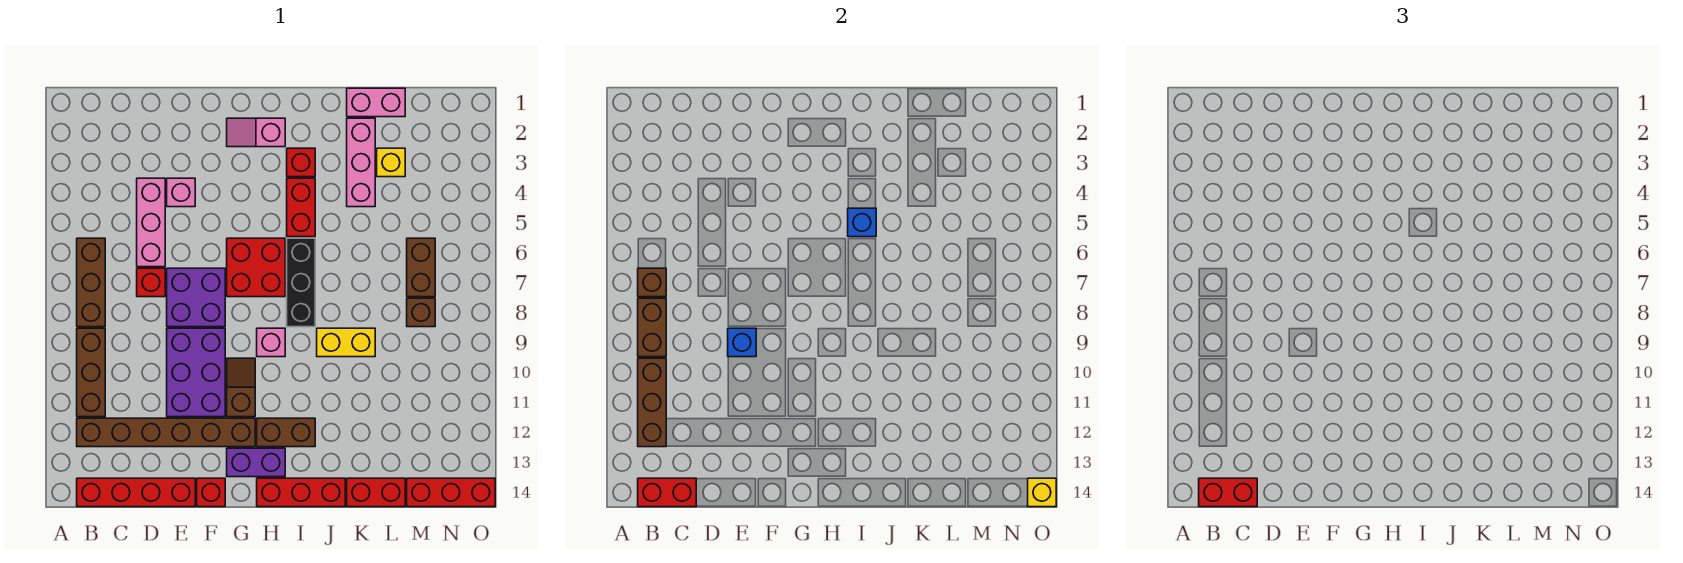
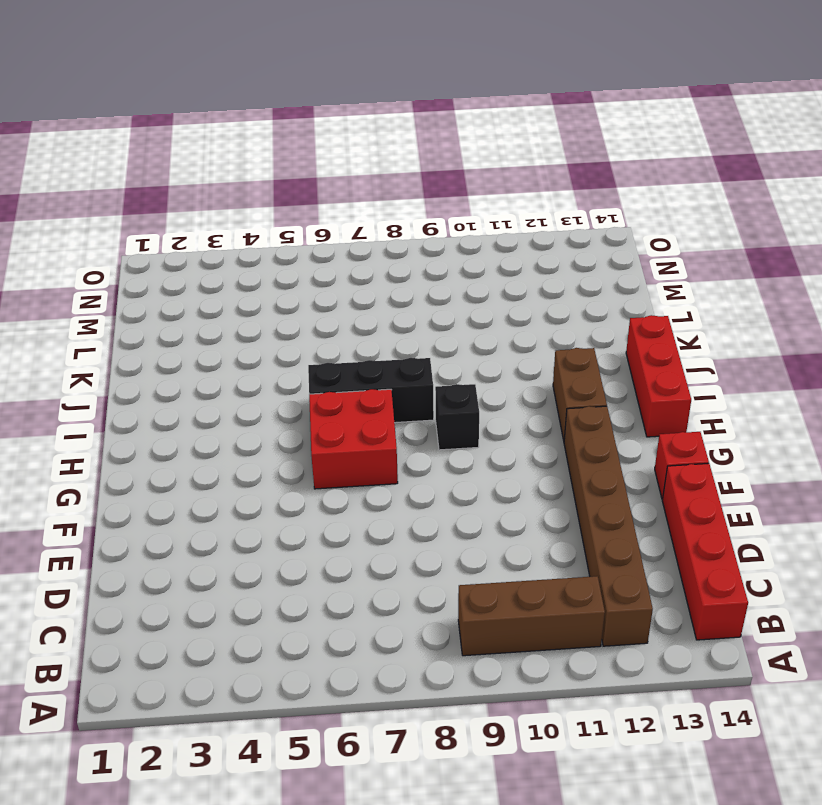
black brick H9 level 1 -> pink brick H9 level 1
none -> brown brick B6:B8 level 1
none -> pink brick D4:D6 level 1
none -> red brick D7 level 1
none -> pink brick E4 level 1

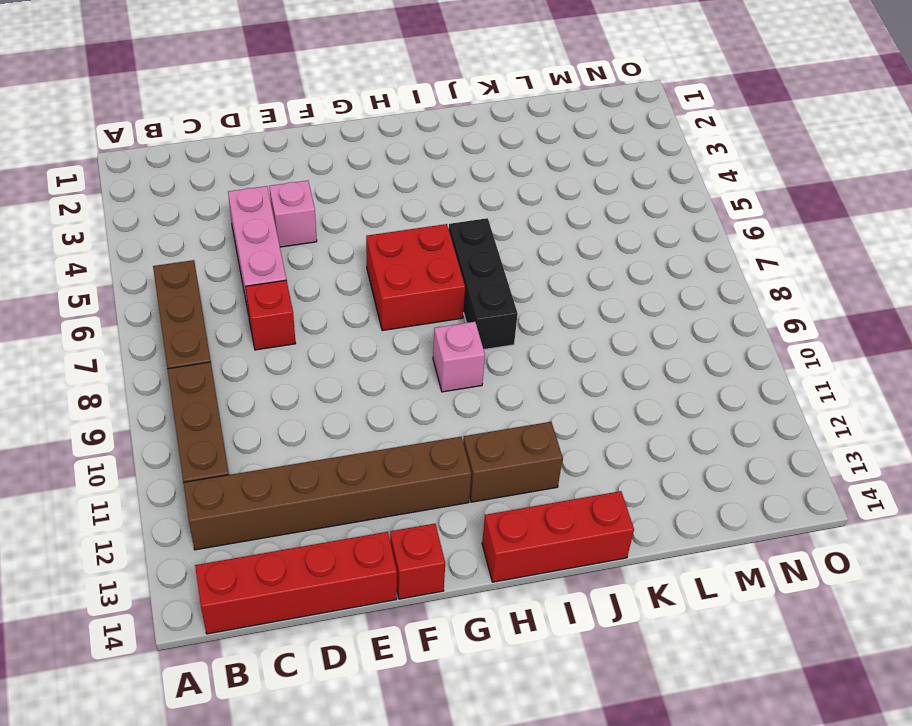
none -> purple brick E7:F8 level 1
none -> purple brick E9:F11 level 1
none -> pink slope G2:H2 level 1 top H
none -> brown slope G10:G11 level 1 top 11

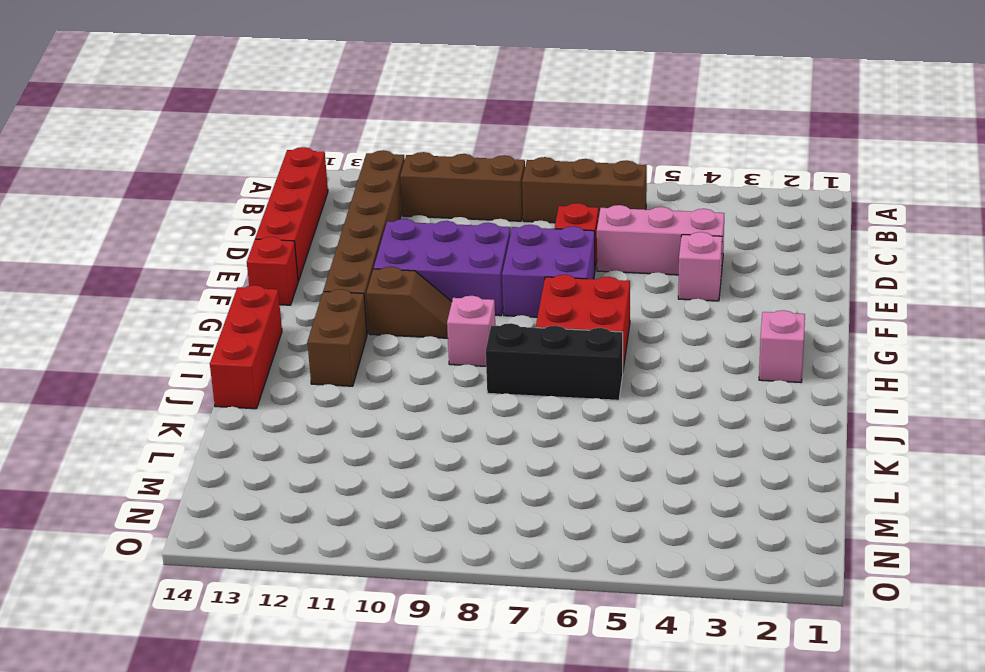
none -> purple brick G13:H13 level 1
none -> red brick I3 level 1
none -> red brick I4:I5 level 1
none -> yellow brick J9:K9 level 1

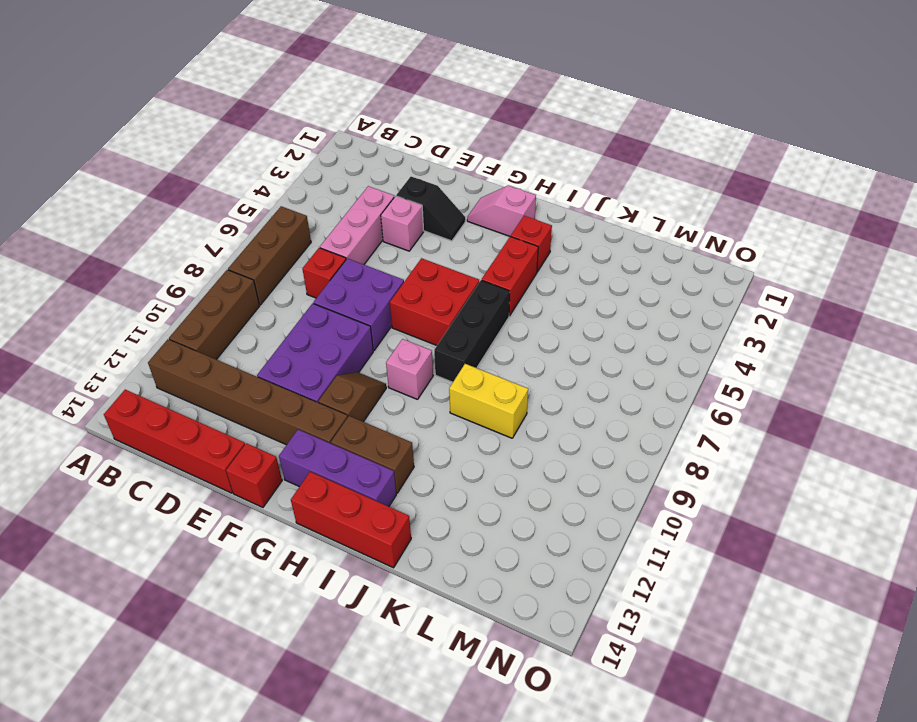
black slope E3:F3 level 1 top E -> none
purple brick G13:I13 level 1 -> purple brick G13:H13 level 1
none -> pink brick K1:L1 level 1
none -> pink brick K2:K4 level 1
none -> red brick K14:L14 level 1
none -> yellow brick L3 level 1

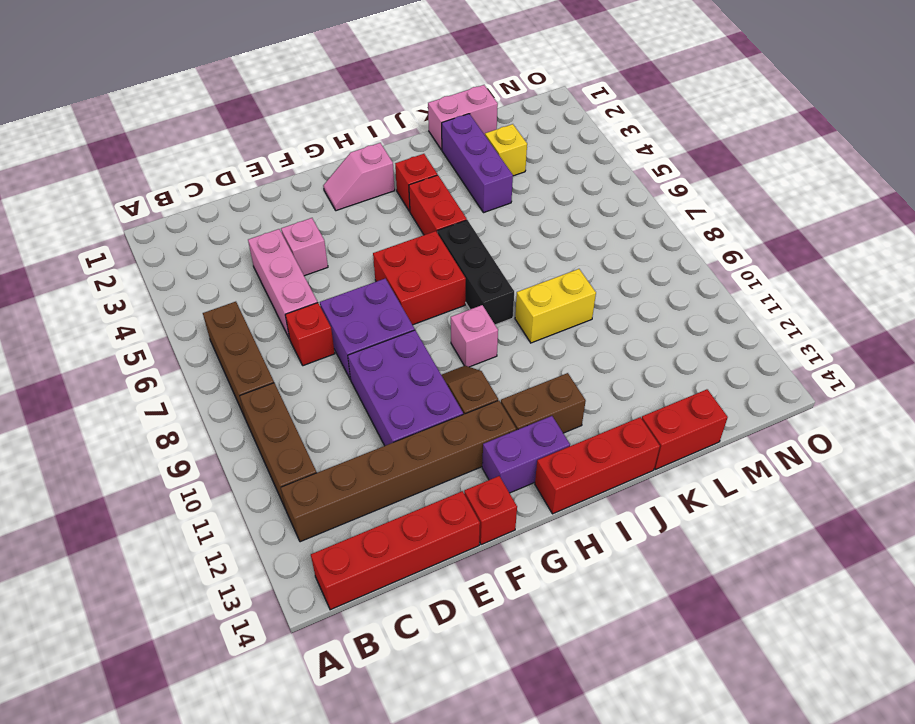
purple brick K2:K4 level 1 -> pink brick K2:K4 level 1
none -> brown brick M6:M7 level 1
none -> brown brick M8 level 1
none -> red brick M14:O14 level 1
none -> brown brick B7 level 2

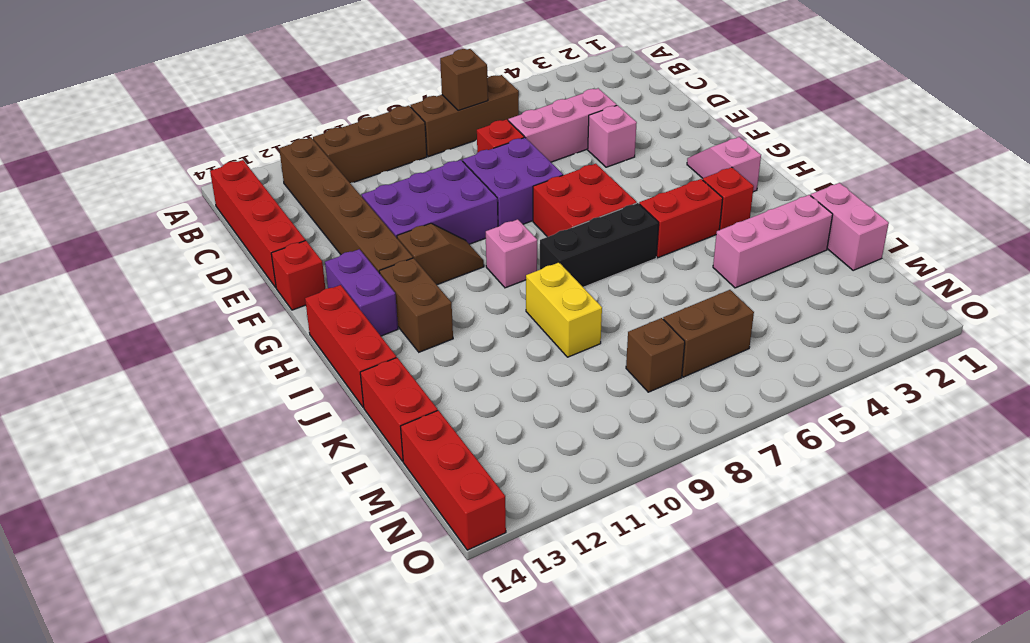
none -> yellow brick L3 level 1
none -> brown brick B8:B9 level 2
none -> brown brick B10:B12 level 2
none -> red brick B14:C14 level 2

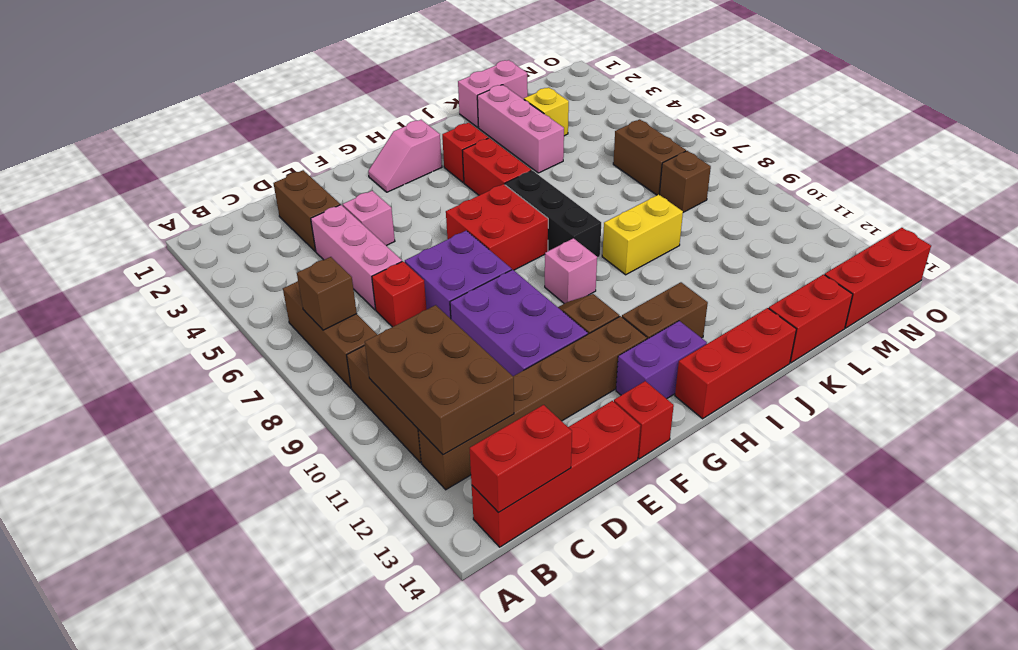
brown brick B10:C12 level 2 -> brown brick B10:B12 level 2
brown brick D2:D3 level 1 -> brown brick B8:B9 level 2
none -> blue brick E9 level 2
none -> blue brick I5 level 2
none -> yellow brick O14 level 2
none -> red brick B14:C14 level 3

